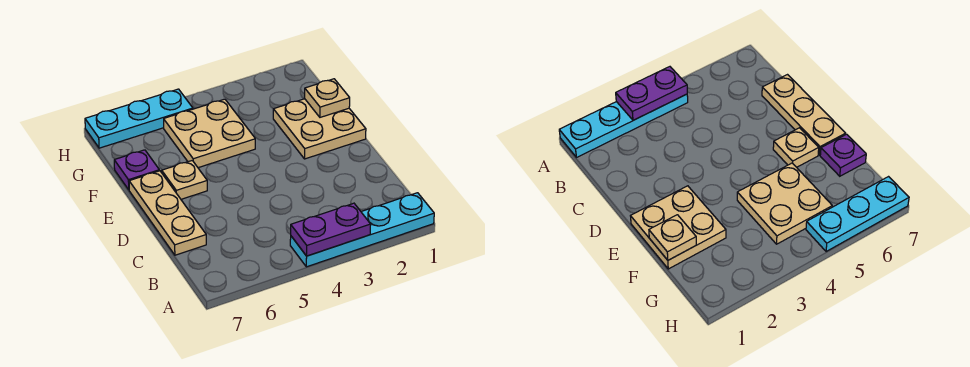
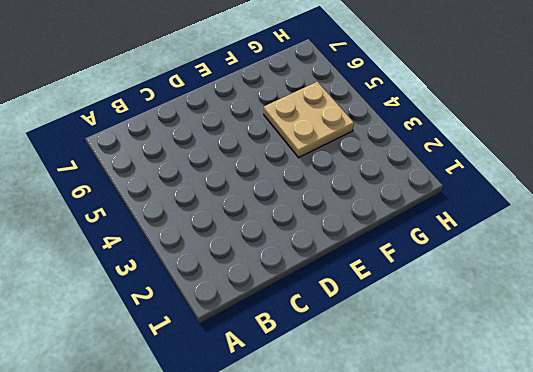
none -> cyan plate A1:A4 level 1
none -> tan plate C7:E7 level 1

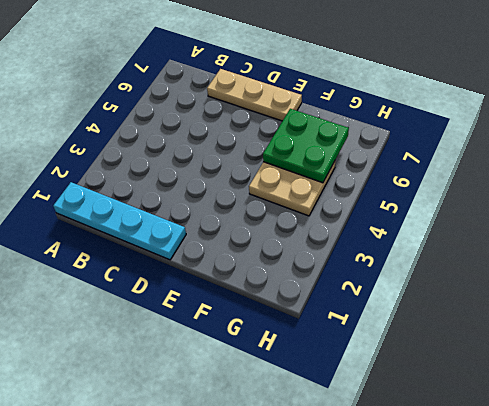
cyan plate A1:D1 level 1 -> cyan plate A1:A4 level 1
green plate F5:G6 level 2 -> none
none -> tan plate E1:F2 level 1
none -> tan plate E6 level 1

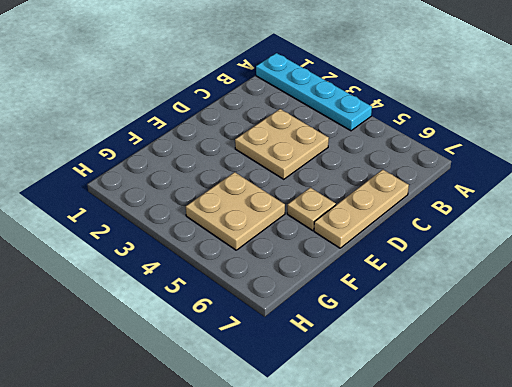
tan plate C3:D4 level 1 -> tan plate E1:F2 level 1
none -> purple plate F7 level 1
none -> cyan plate H5:H7 level 1

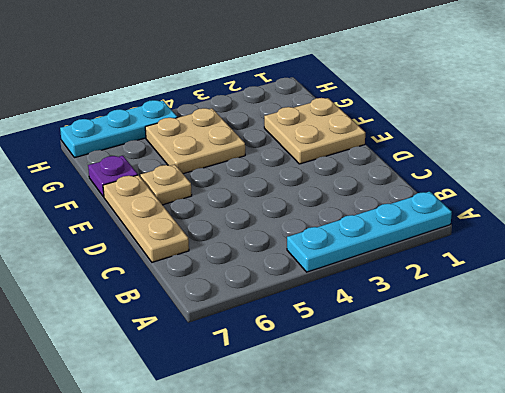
none -> purple plate A3:A4 level 2
none -> tan plate F1 level 2

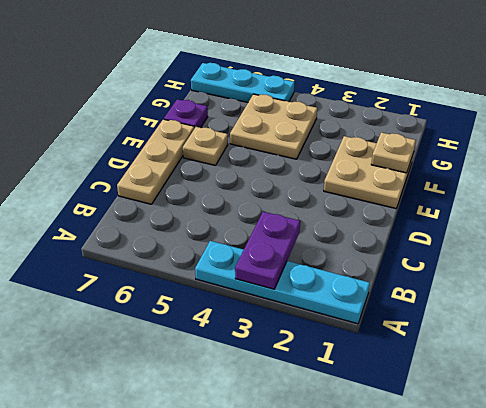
purple plate A3:B3 level 2 -> purple plate A3:A4 level 2

